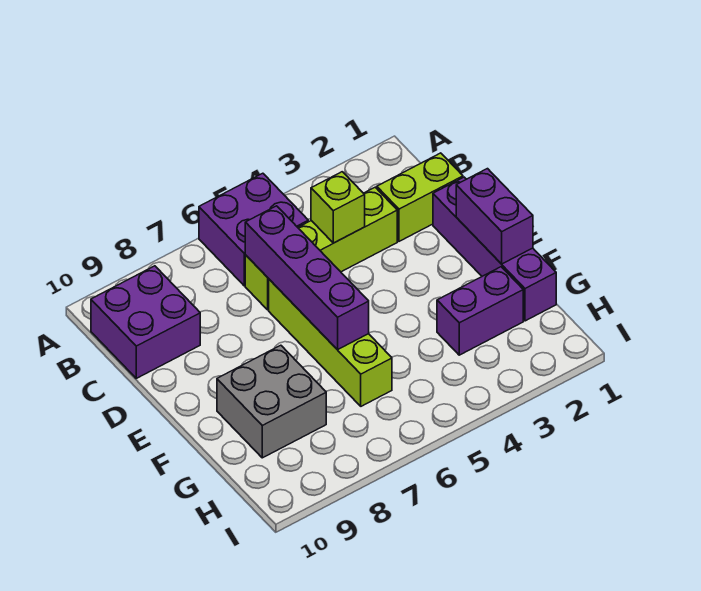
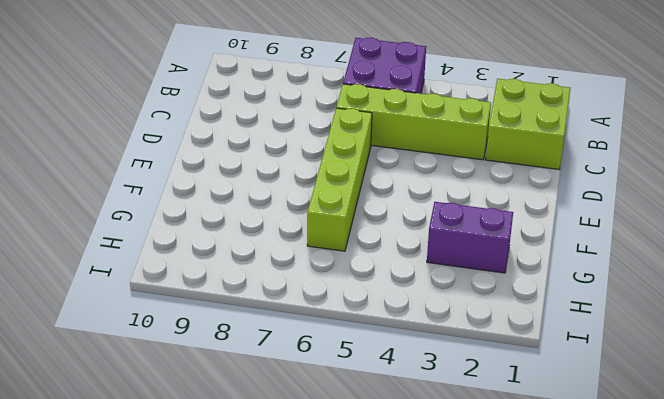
lime brick B1:C2 level 1 -> lime brick C1:C2 level 1
none -> purple brick B9:C10 level 1
none -> purple brick D1:G1 level 1

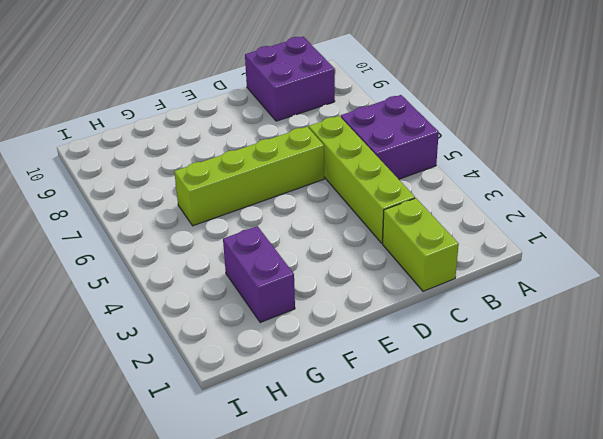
none -> purple brick D1:G1 level 1
none -> grey brick F8:G9 level 1

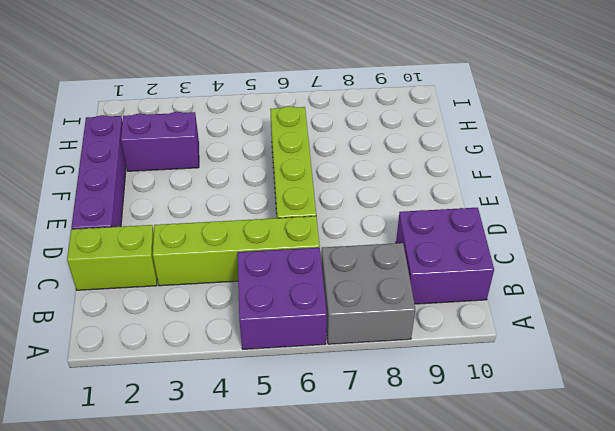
grey brick A7:B8 level 1 -> grey brick F8:G9 level 1
none -> lime brick C4 level 2
none -> purple brick C6:F6 level 2

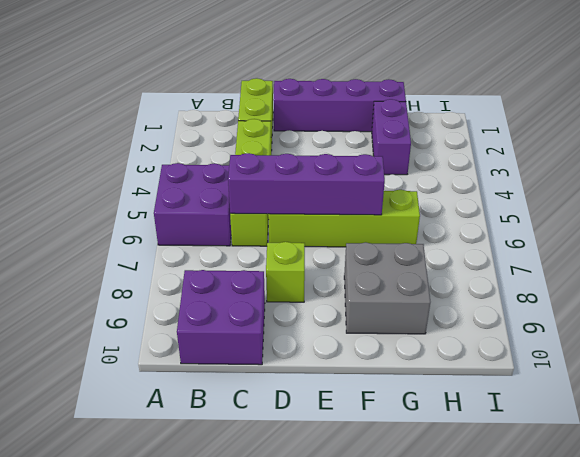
lime brick D8 level 1 -> lime brick C4 level 2
none -> purple brick E1:F1 level 2

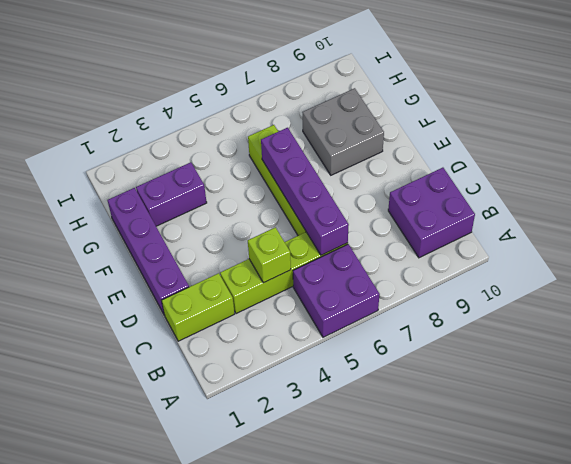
none -> purple brick E1:F1 level 2

